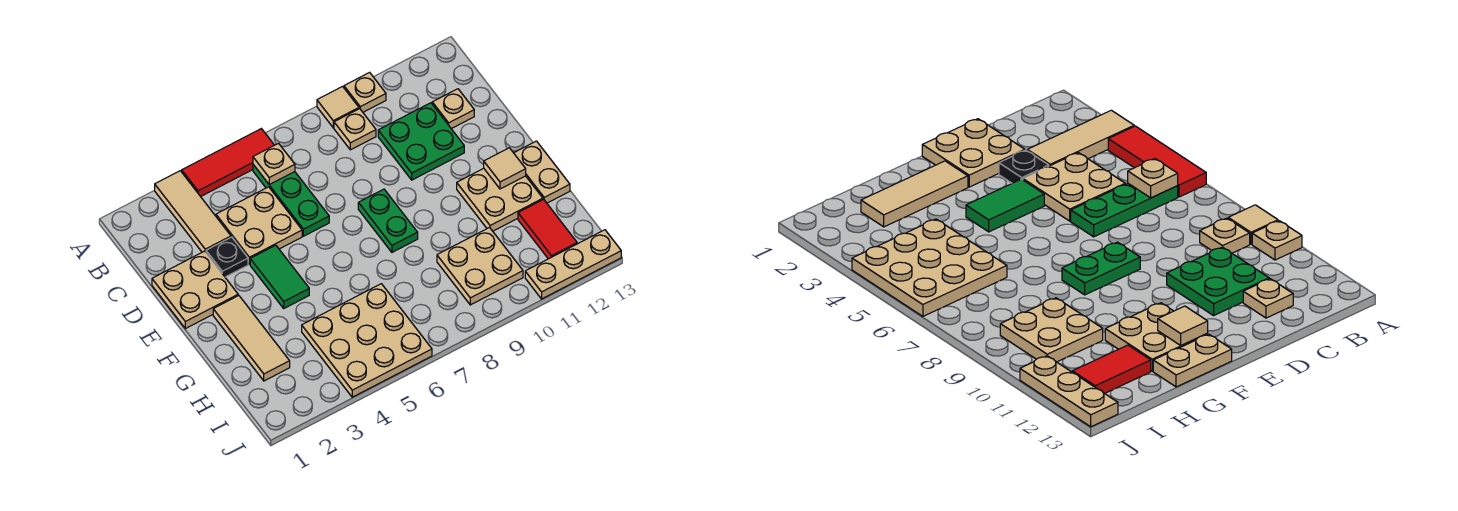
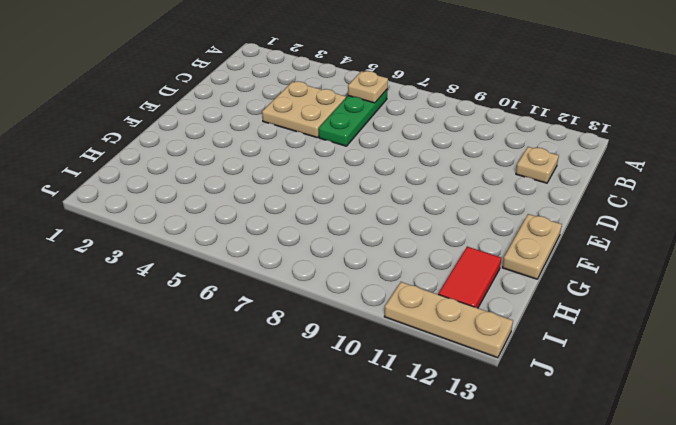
none -> tan tile A3:C3 level 1
none -> red tile A4:A6 level 1
none -> tan tile A9 level 1

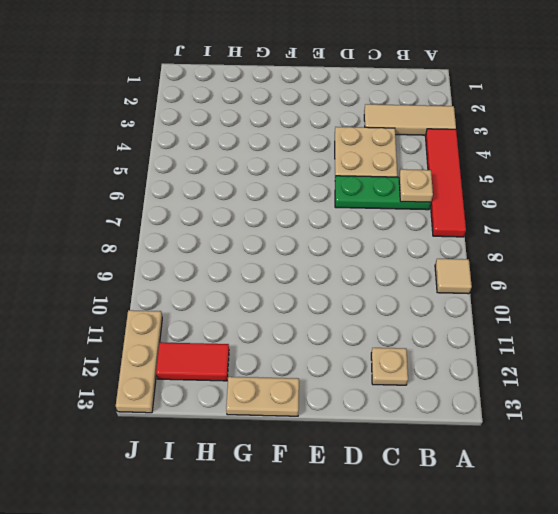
red tile A4:A7 level 1 -> red tile A4:A6 level 1
none -> tan plate A10 level 1
none -> tan plate B9 level 1
none -> green plate C10:D11 level 1

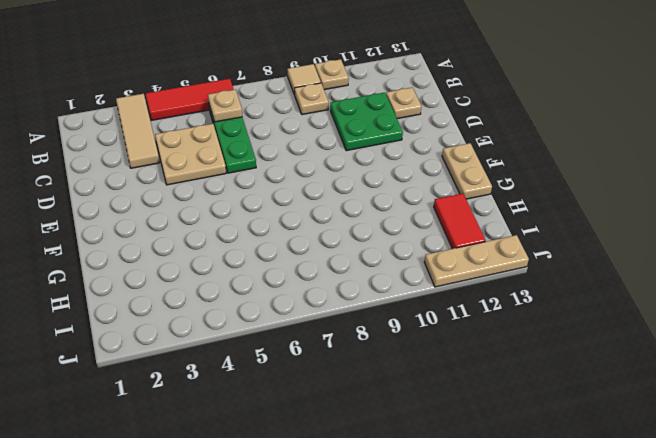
none -> tan plate D1:E2 level 1
none -> black plate D3 level 1
none -> green tile E4:F4 level 1

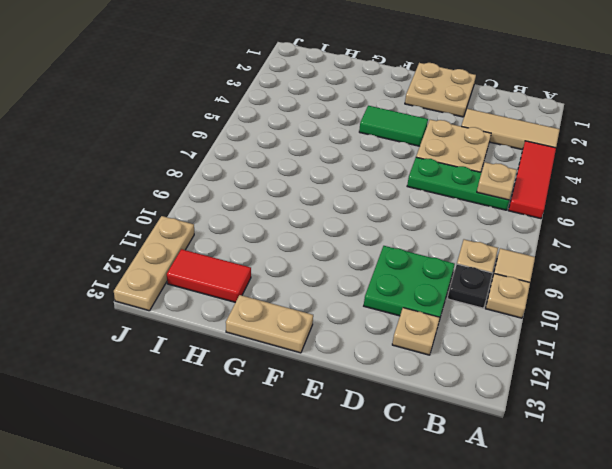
black plate B10 level 1 -> black plate D3 level 1
none -> green plate E8:F8 level 1
none -> tan tile F2:H2 level 1
none -> tan plate F11:G12 level 1

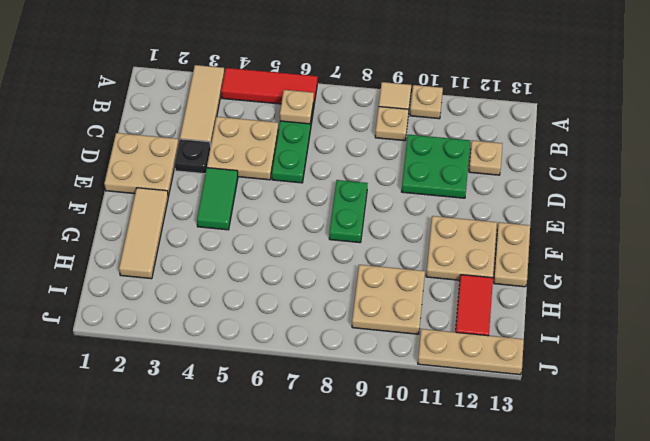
none -> tan plate H4:J6 level 1
none -> tan tile F12 level 2

